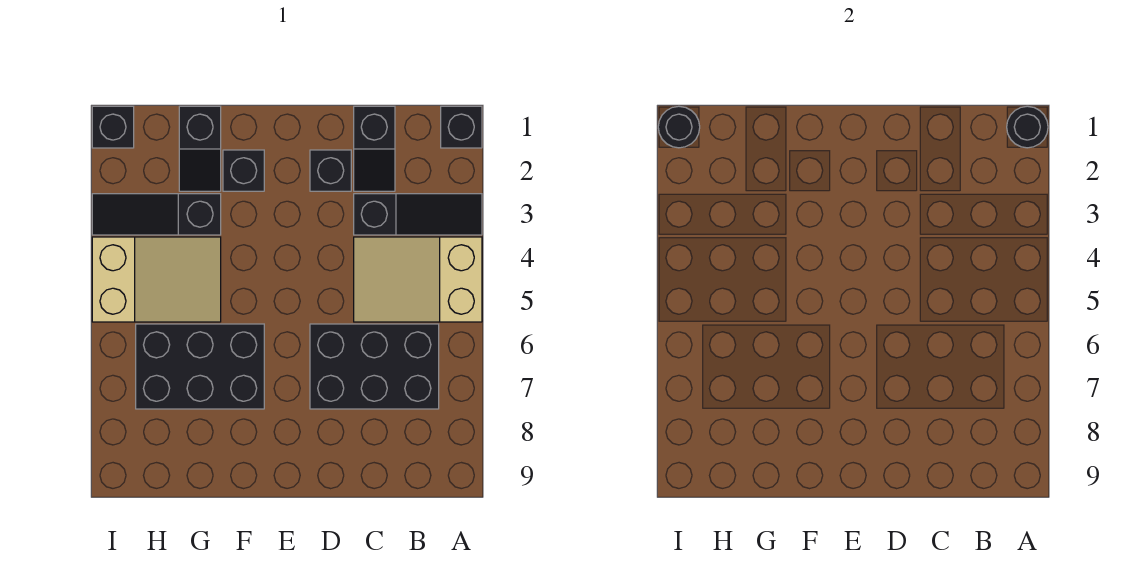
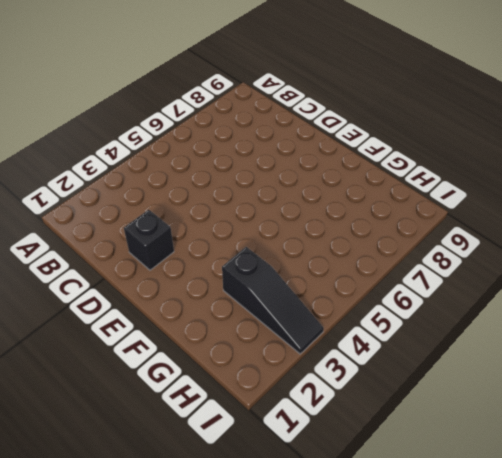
none -> black brick A1 level 1
none -> black slope A3:C3 level 1 top C
none -> tan slope A4:C5 level 1 top A

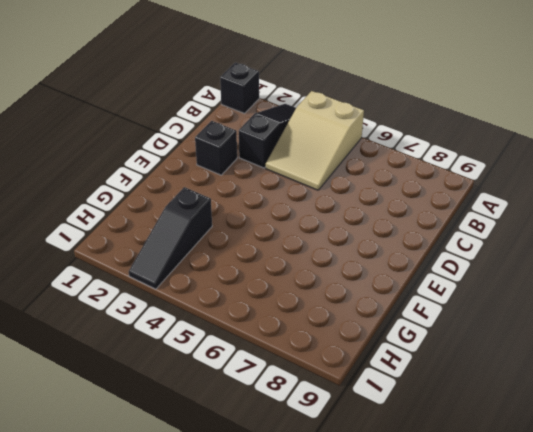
none -> black brick B6:D7 level 1
none -> black slope C1:C2 level 1 top 1
none -> black brick F2 level 1

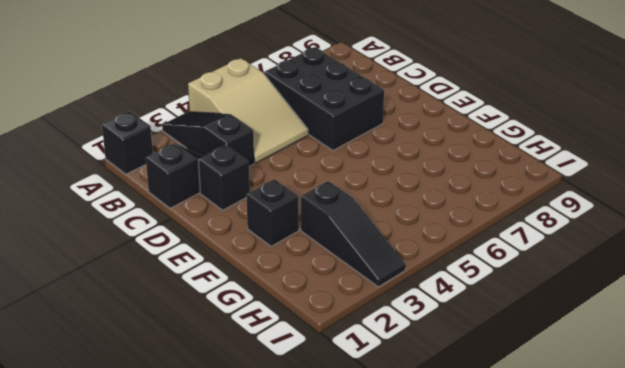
none -> black brick F6:H7 level 1
none -> black slope G1:G2 level 1 top 1
none -> tan slope G4:I5 level 1 top I

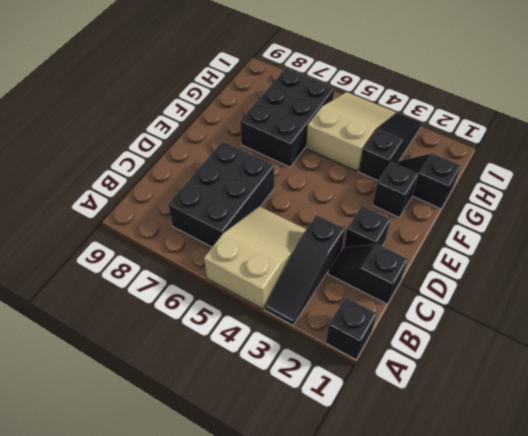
tan slope G4:I5 level 1 top G -> tan slope G4:I5 level 1 top I
none -> black brick I1 level 1
none -> black round brick A1 level 2
none -> black round brick I1 level 2

